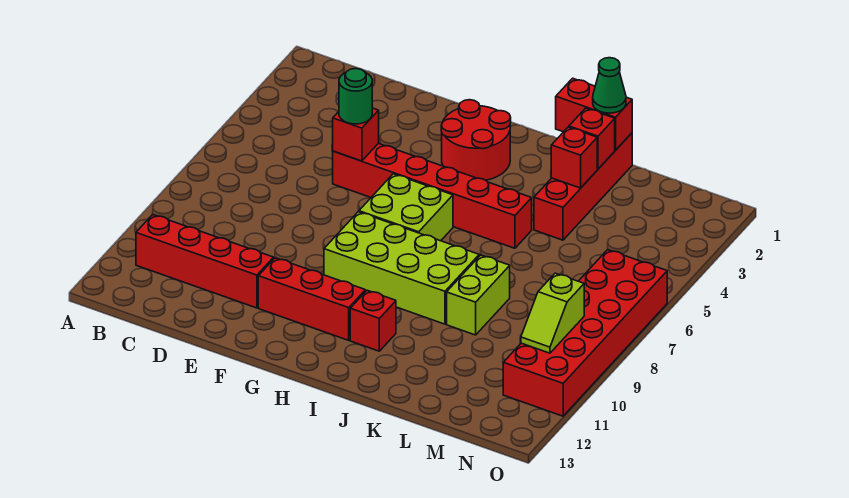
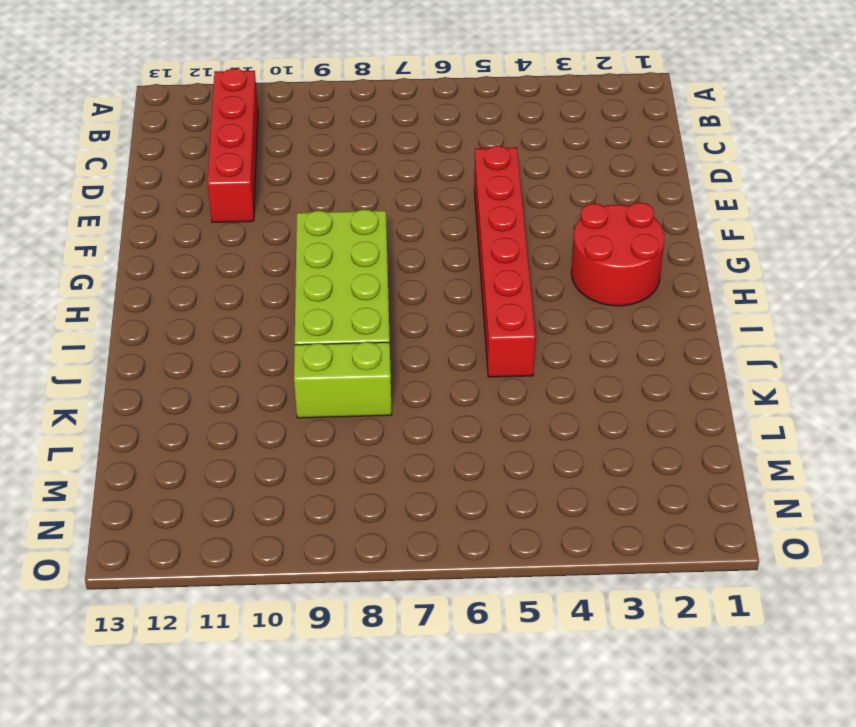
none -> red brick F11:H11 level 1
none -> lime brick G6:H7 level 1
none -> red brick I11 level 1

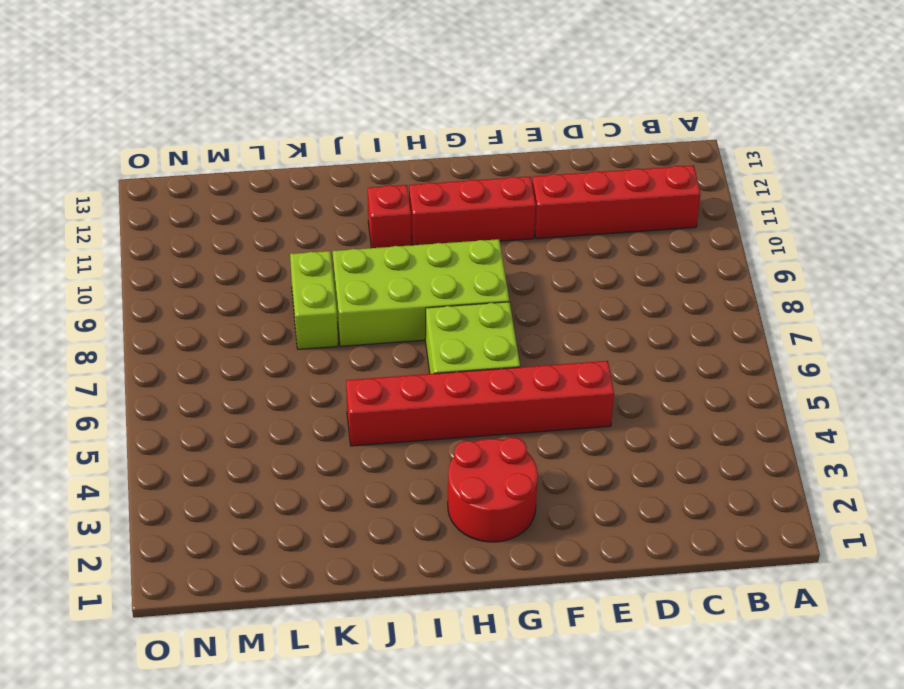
none -> red brick K1:K4 level 1
none -> red brick N6:O11 level 1
none -> red brick E5 level 2

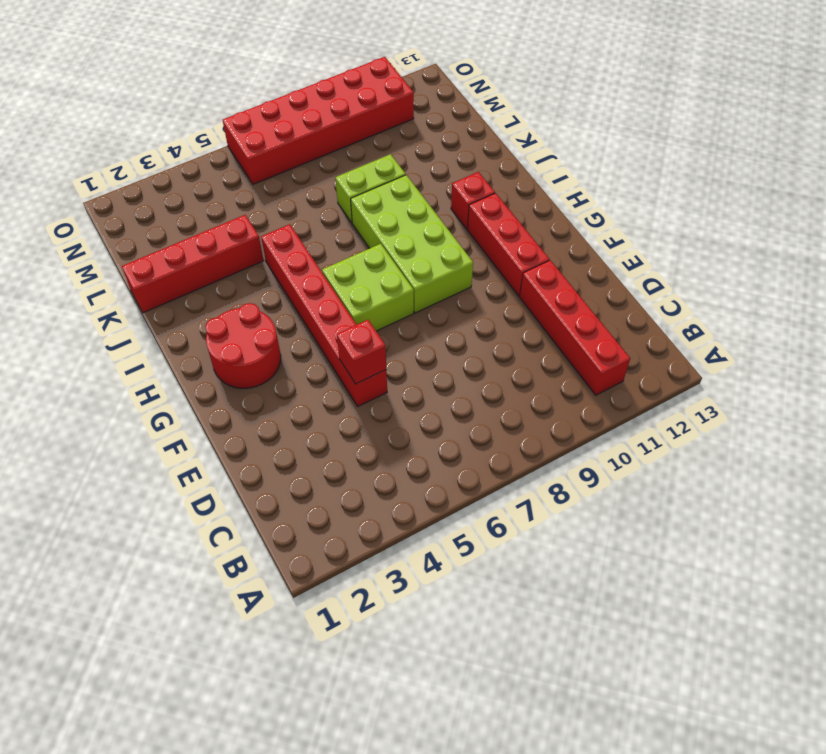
none -> red brick J1:K1 level 2
none -> red brick K2 level 2
none -> red brick K3 level 2

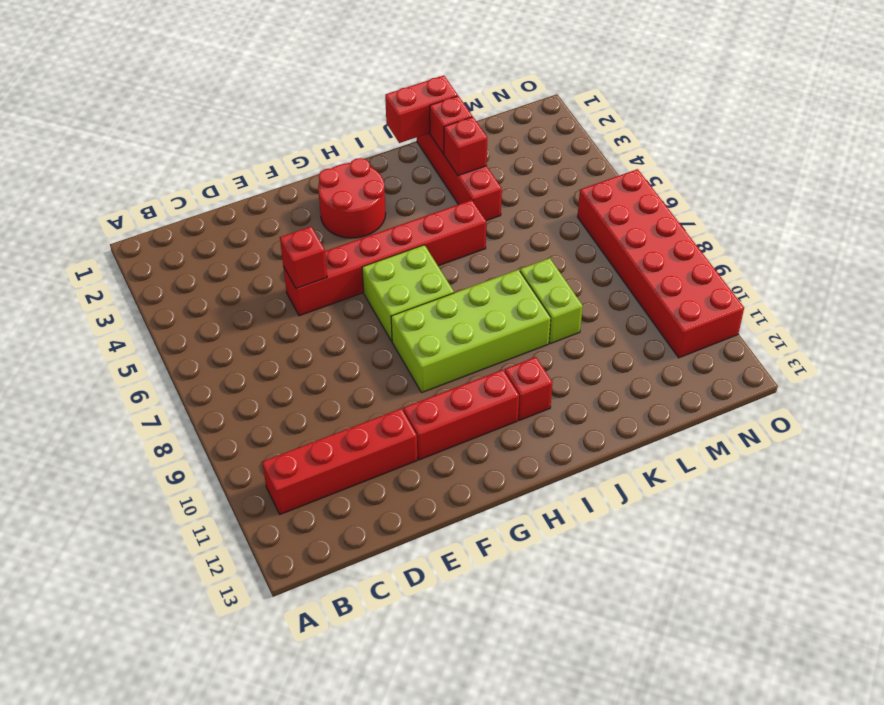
none -> lime slope N9:N10 level 2 top 9
none -> green round brick E5 level 3
none -> green cone K1 level 3

